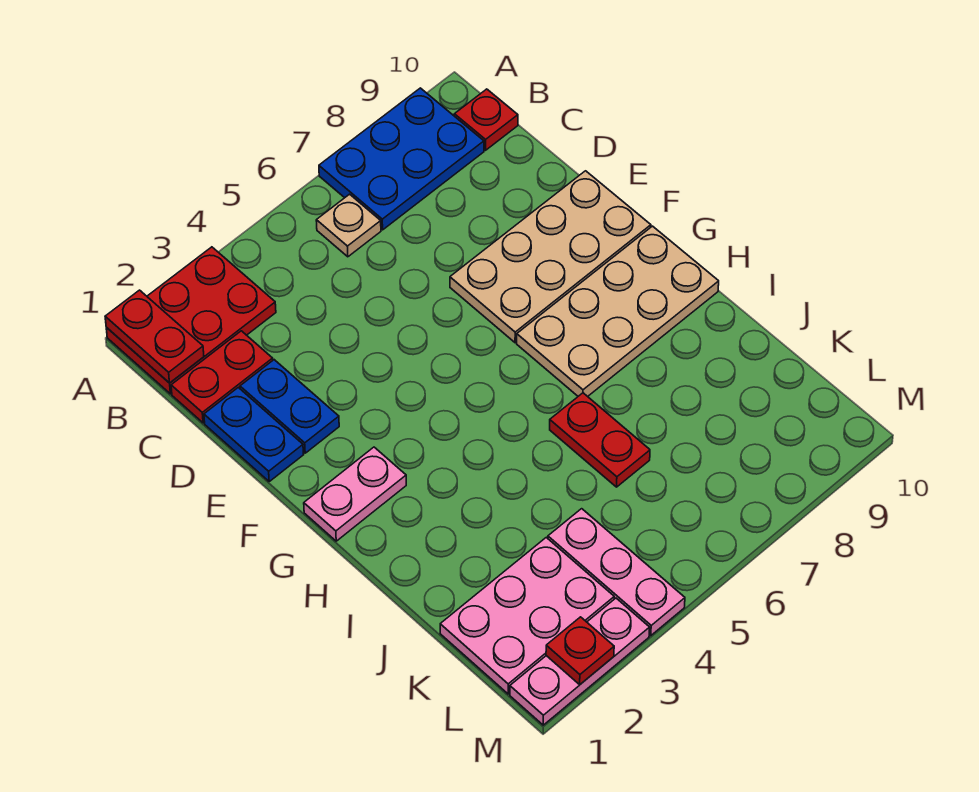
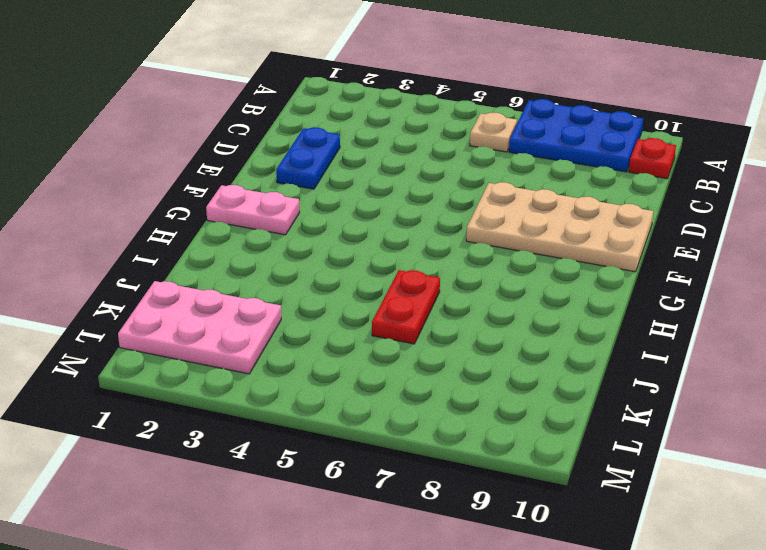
none -> red plate A1:B3 level 1
none -> red plate C1:C2 level 1
none -> blue plate D1:E1 level 1

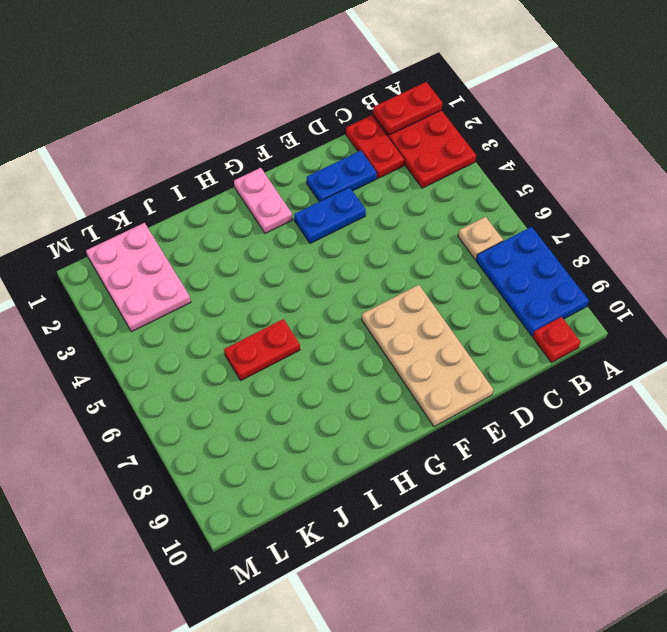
blue plate E3:F3 level 1 -> blue plate D1:E1 level 1
none -> tan plate G7:H10 level 1
none -> pink plate K4:M4 level 1
none -> pink plate M1:M3 level 1

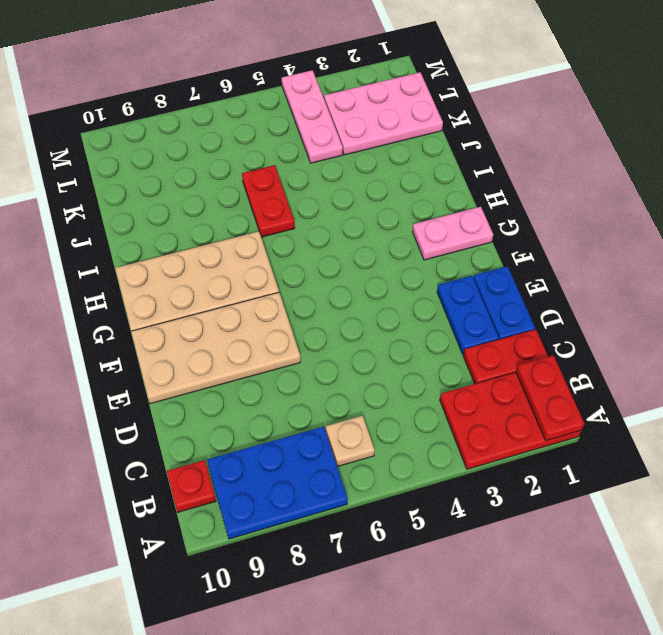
none -> pink plate M1:M3 level 1
none -> red plate M2 level 2

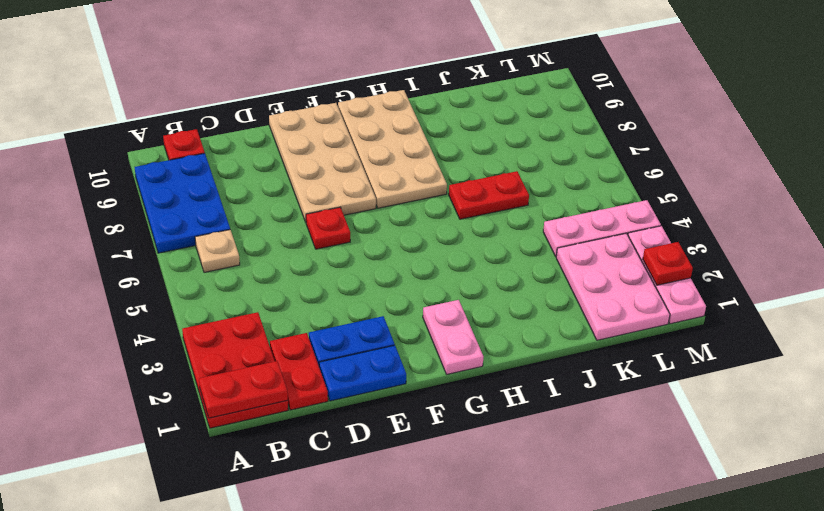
red plate E6 level 1 -> none

